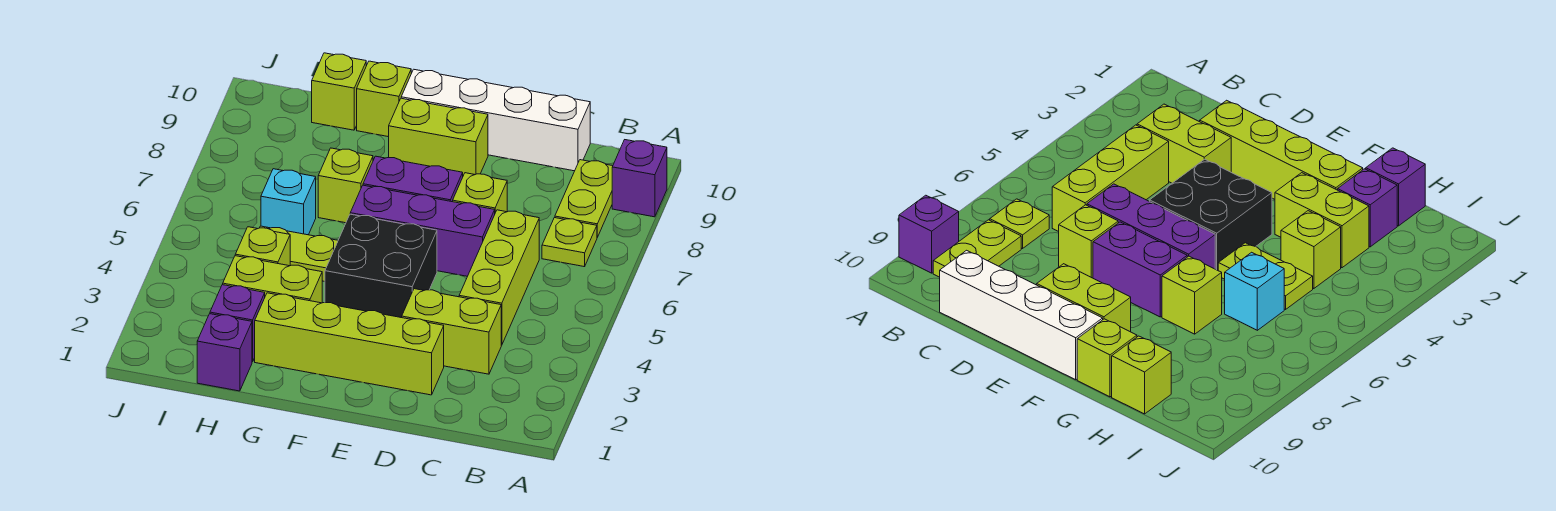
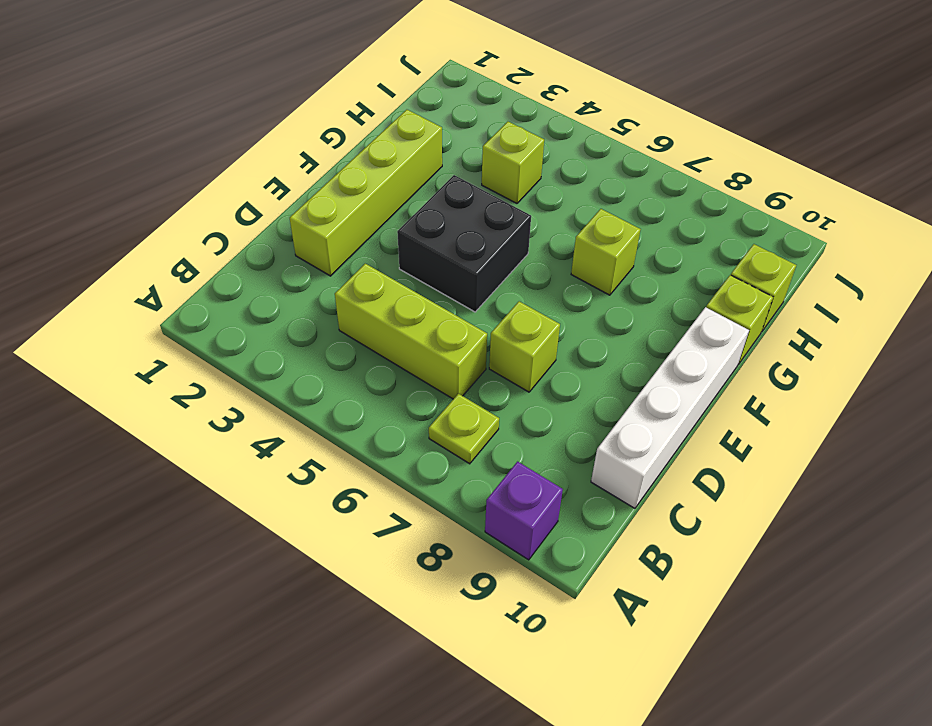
none -> lime plate B8:B9 level 1
none -> lime brick C3:D3 level 1
none -> purple brick D6:F6 level 1

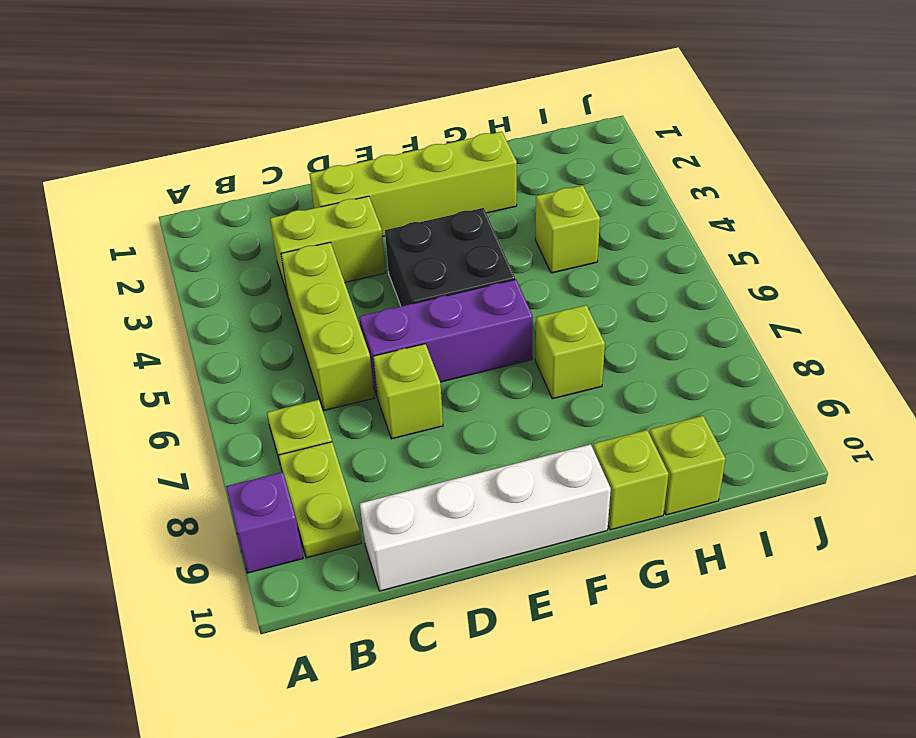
none -> purple brick E7:F7 level 1
none -> lime brick E9:F9 level 1
none -> lime brick G3:H3 level 1

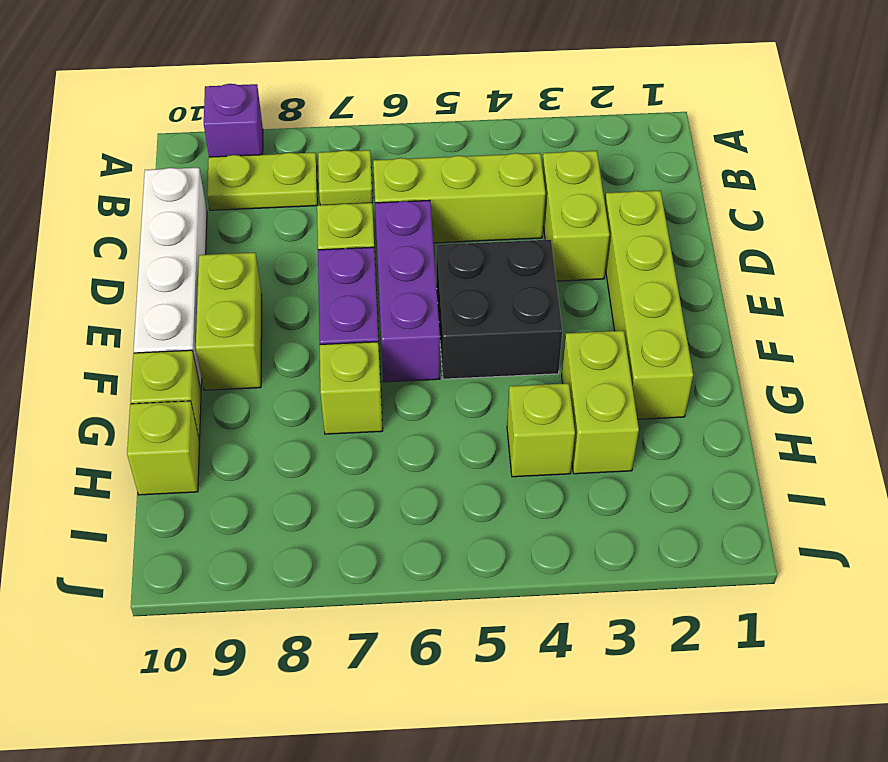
none -> lime plate G5:H5 level 1
none -> purple brick H1 level 1
none -> purple brick H2 level 1

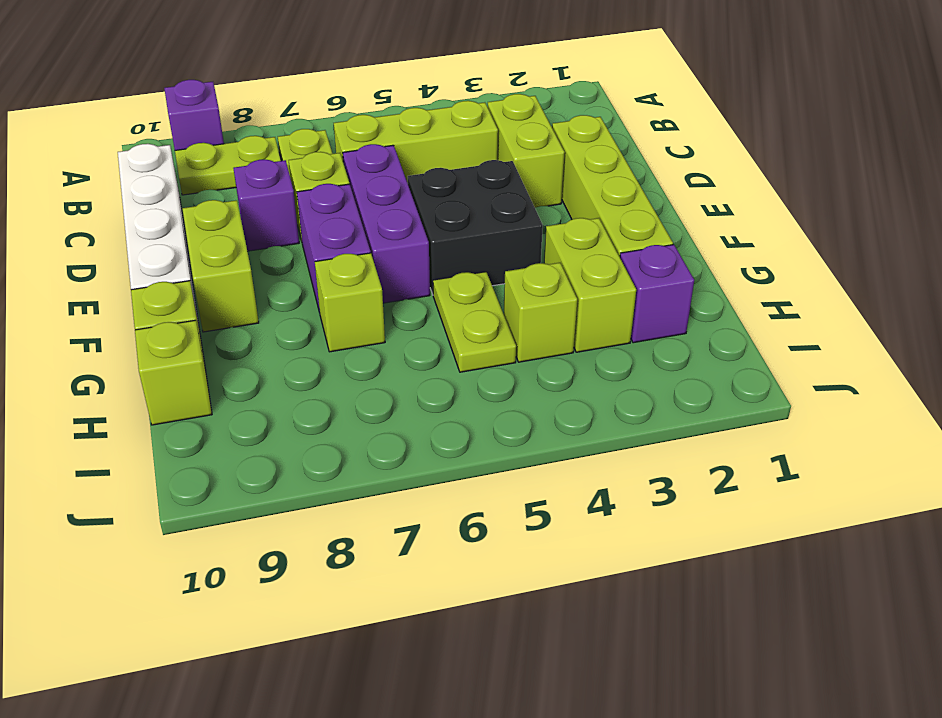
purple brick D8 level 1 -> purple brick H1 level 1
none -> cyan brick H6 level 1

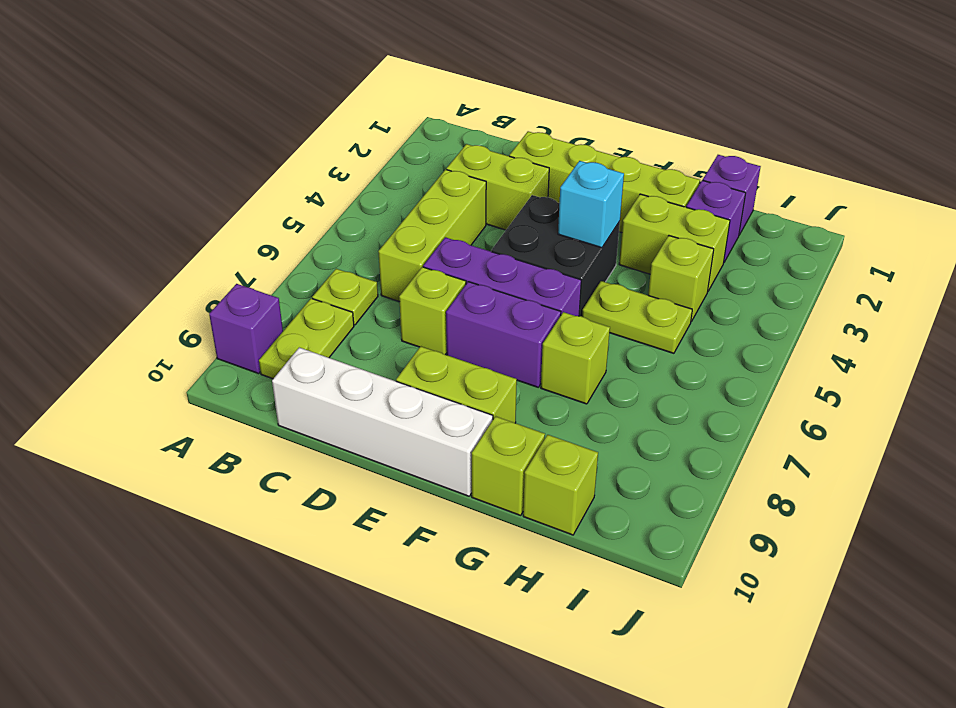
cyan brick F4 level 2 -> cyan brick H6 level 1

